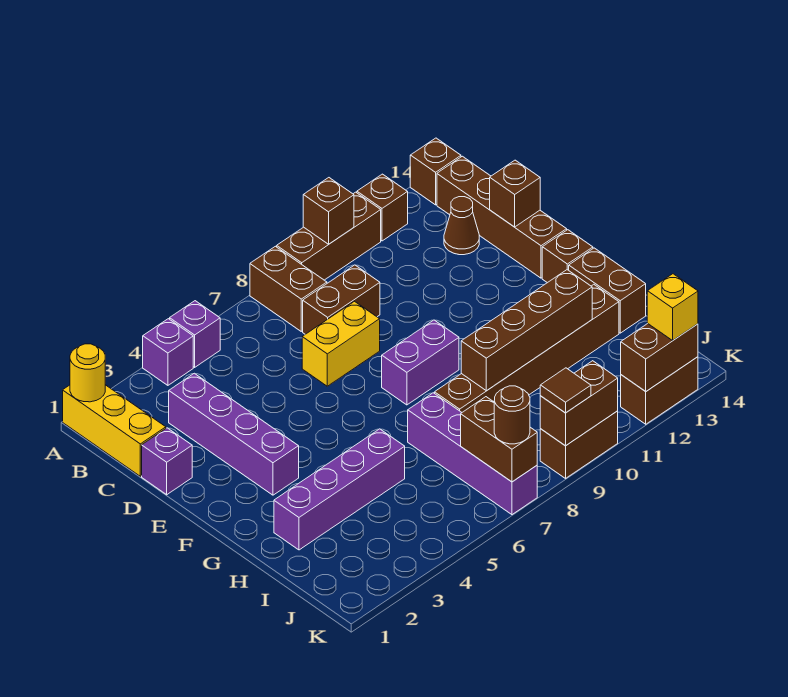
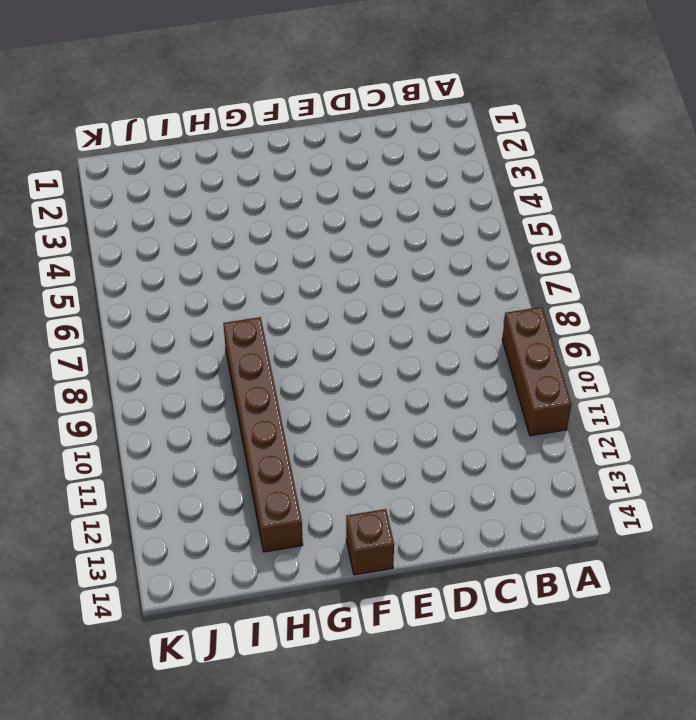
none -> yellow brick A1:C1 level 1
none -> purple brick A4 level 1
none -> purple brick A5 level 1
none -> brown brick A8:B8 level 1

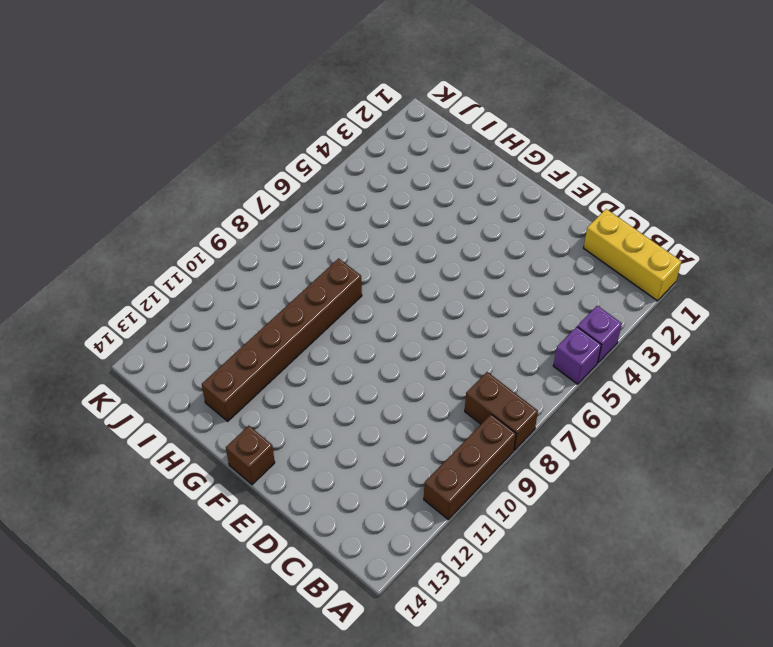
none -> brown brick A12 level 1
none -> brown brick A14 level 1
none -> brown brick B14:E14 level 1
none -> purple brick C3:F3 level 1

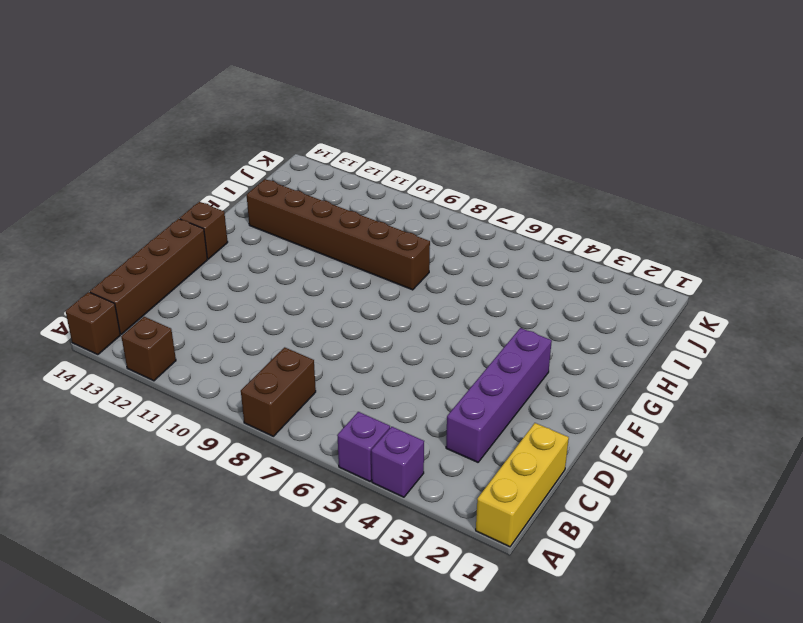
none -> brown brick A9:A11 level 1
none -> brown brick C8:C9 level 1
none -> brown cone C13 level 1
none -> purple brick D1 level 1

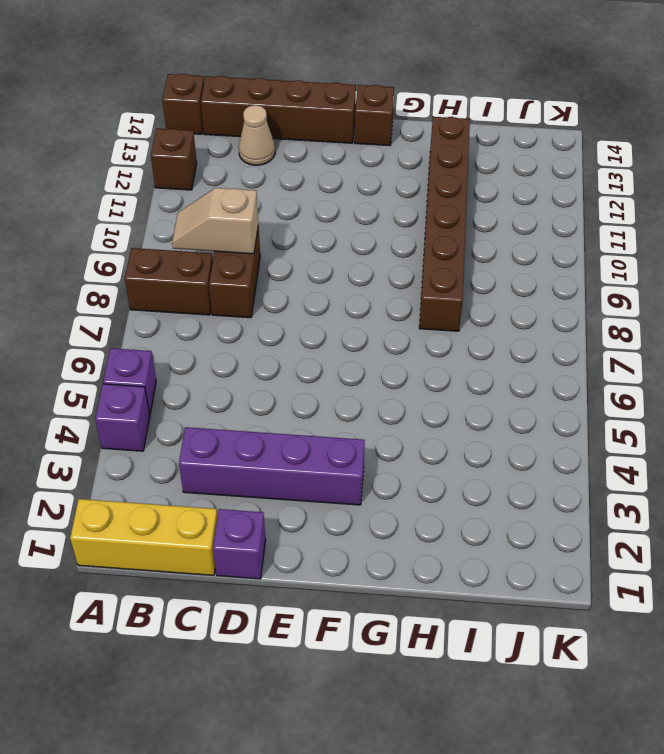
tan slope B9:C9 level 2 top C -> none
tan cone C13 level 1 -> brown cone C13 level 1
none -> brown brick A9:A11 level 1
none -> yellow brick D7:D8 level 1
none -> purple brick F8:F9 level 1
none -> brown brick G14:H14 level 1

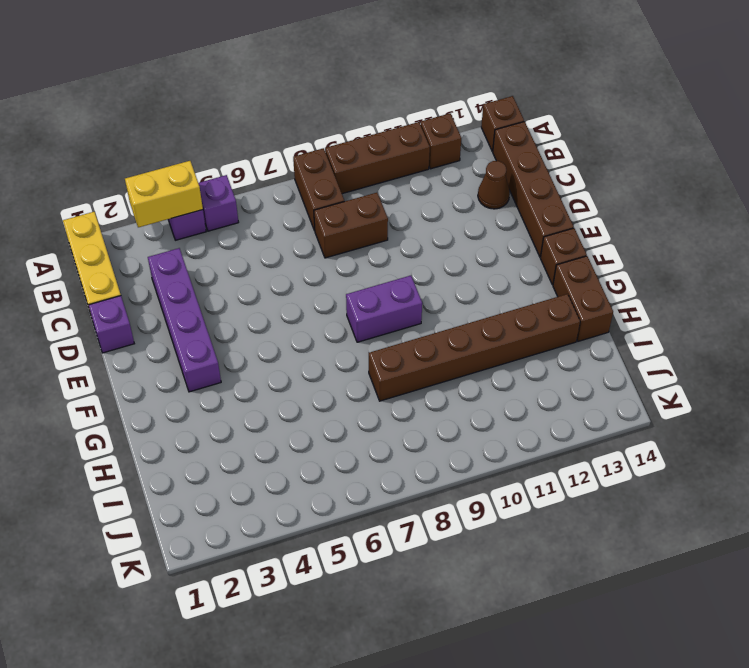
yellow brick A3:A4 level 2 -> yellow brick D7:D8 level 1
none -> purple brick H2:H5 level 1
none -> purple brick H7:K7 level 1
none -> brown brick K9:K10 level 1
none -> brown brick K12:K13 level 1

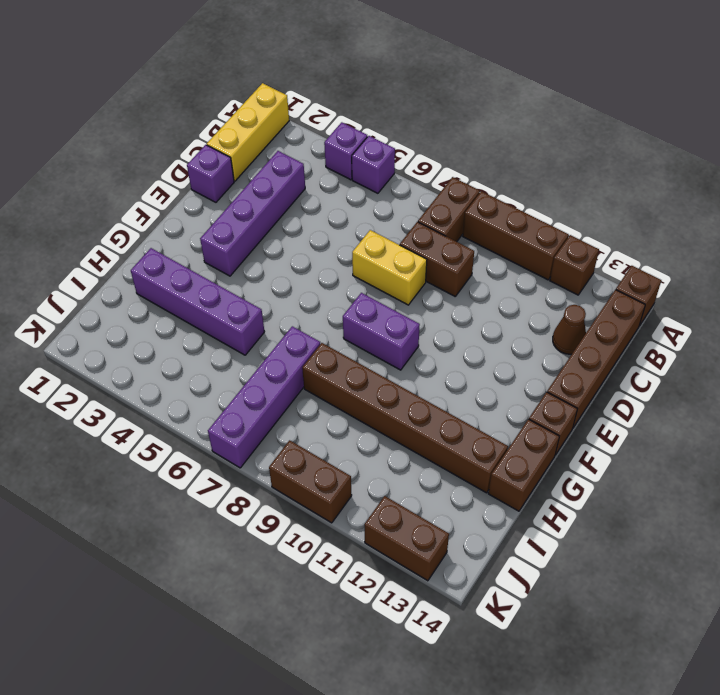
none -> yellow round brick A1 level 2
none -> brown brick A10 level 2
none -> brown brick D14 level 2
none -> brown brick H9:H12 level 2

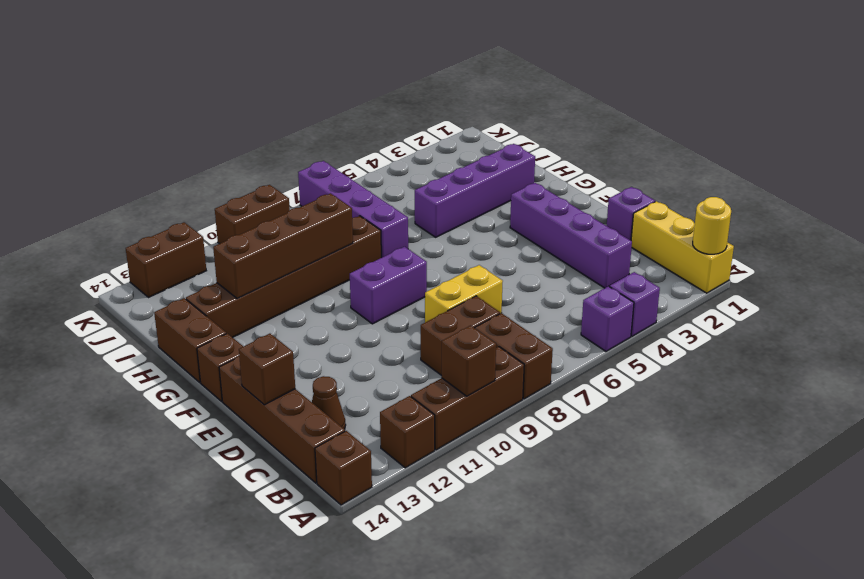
none -> brown brick J7:K7 level 2
none -> brown brick K9:K10 level 2
none -> brown brick K12:K13 level 2
none -> brown round brick K7 level 3

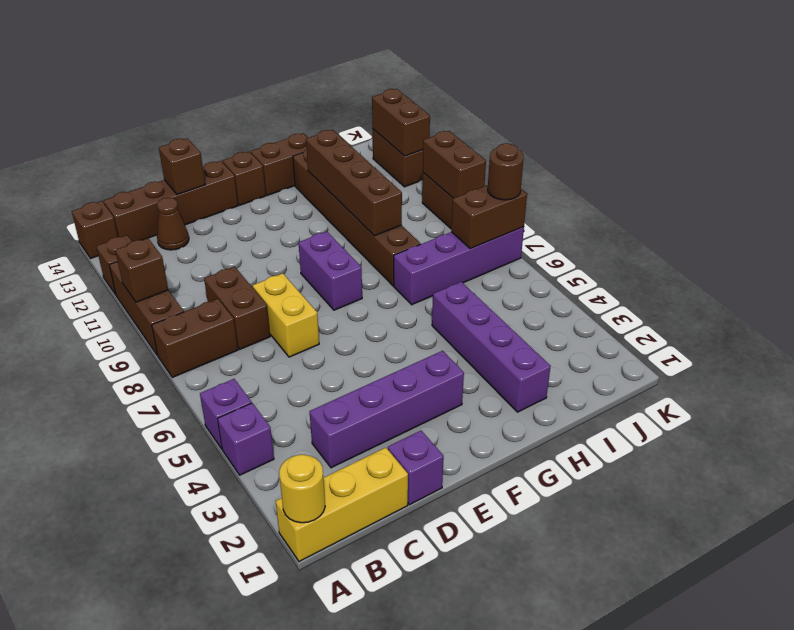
none -> brown tile K9 level 3
none -> yellow brick K13 level 3

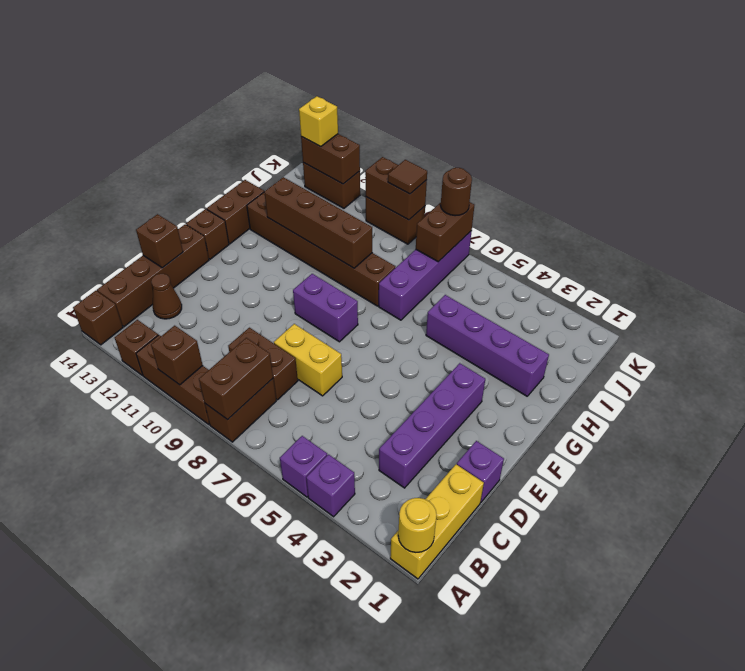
brown brick A8:B8 level 2 -> none

